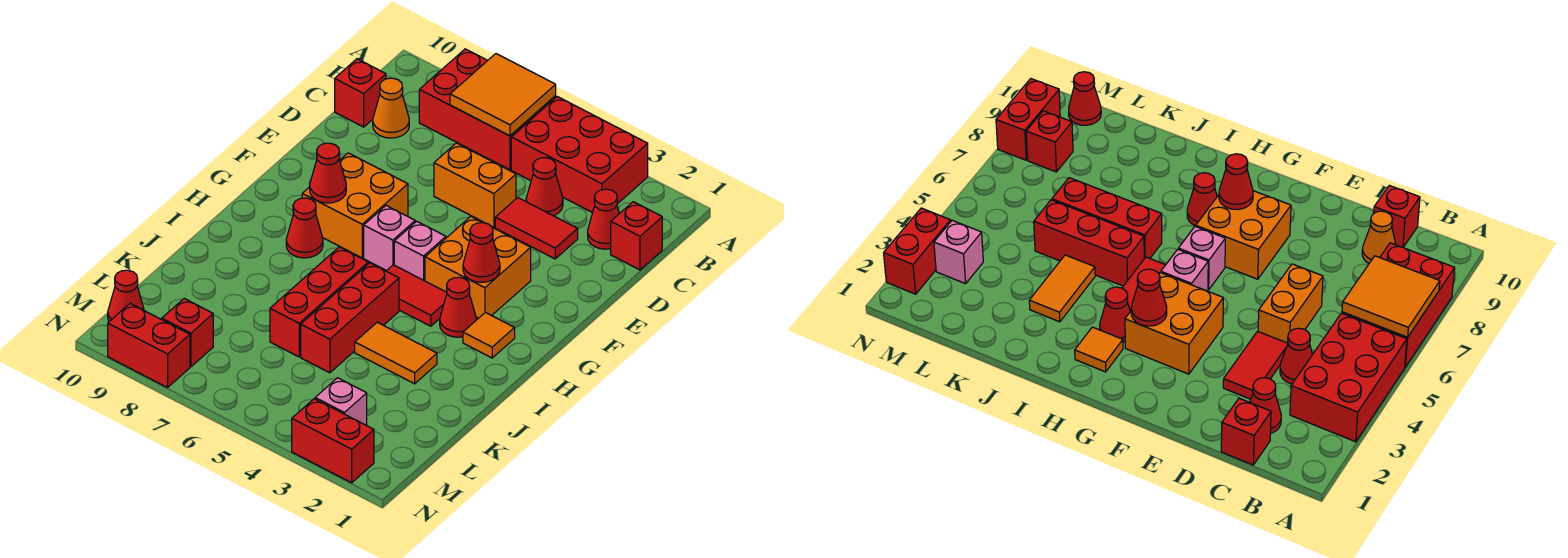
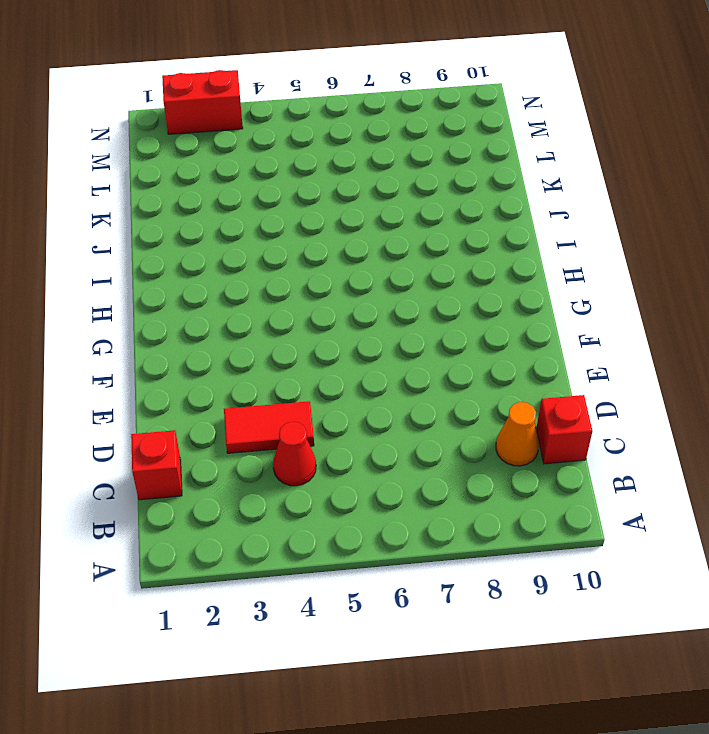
none -> red brick A3:B5 level 1
none -> red brick A6:B8 level 1
none -> red cone C2 level 1

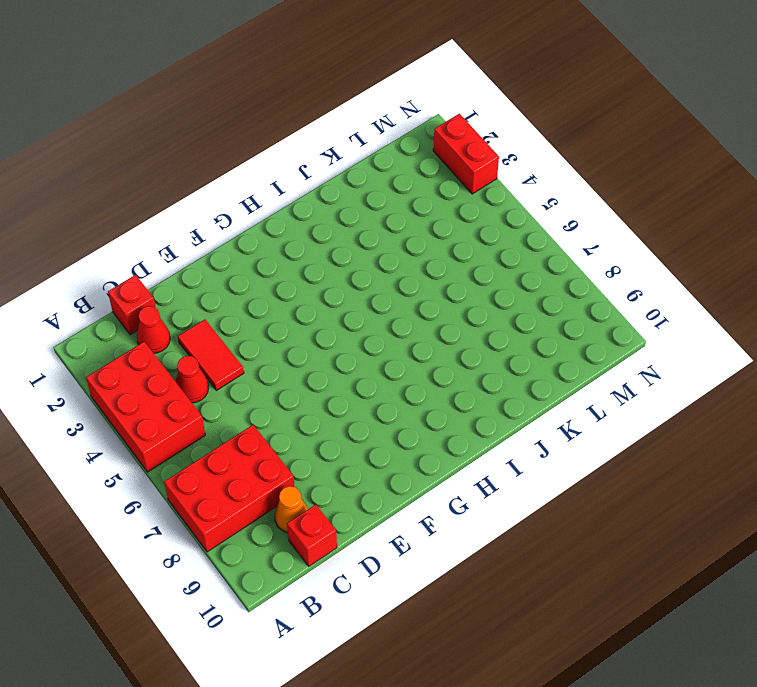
red brick A7:C8 level 1 -> red brick A6:B8 level 1
none -> orange brick D5:D6 level 1
none -> orange brick F3:G4 level 1
none -> orange brick F7:G8 level 1

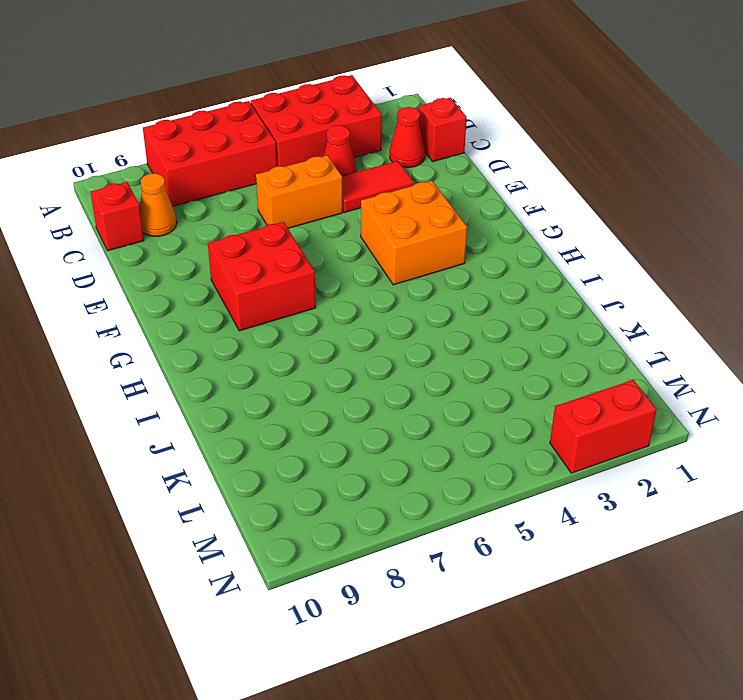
red brick F7:G8 level 1 -> orange brick F7:G8 level 1
none -> pink brick G5 level 1
none -> pink brick G6 level 1
none -> orange tile H2 level 1

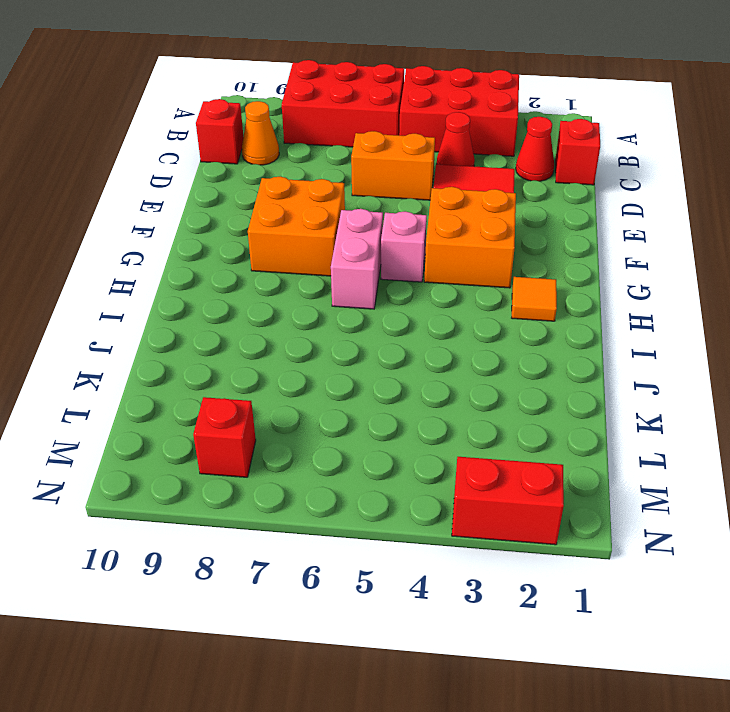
pink brick G6:H6 level 1 -> pink brick G6 level 1
none -> red cone H3 level 1
none -> red tile H4:H5 level 1
none -> red cone H8 level 1

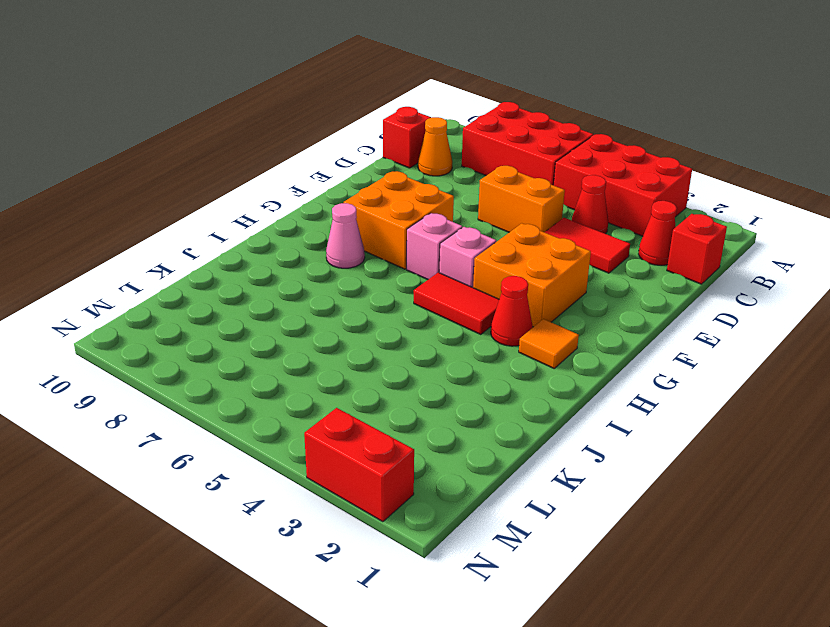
pink cone H8 level 1 -> red cone H8 level 1
none -> red brick I5:K5 level 1
none -> red brick I6:K6 level 1
none -> orange tile J3:J4 level 1

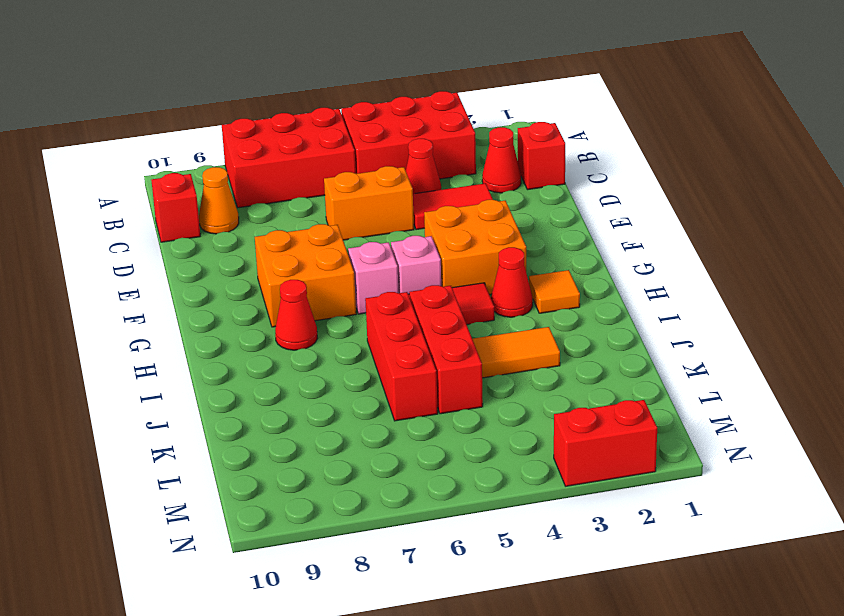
none -> pink brick M3 level 1
none -> red brick M8 level 1
none -> red cone M10 level 1

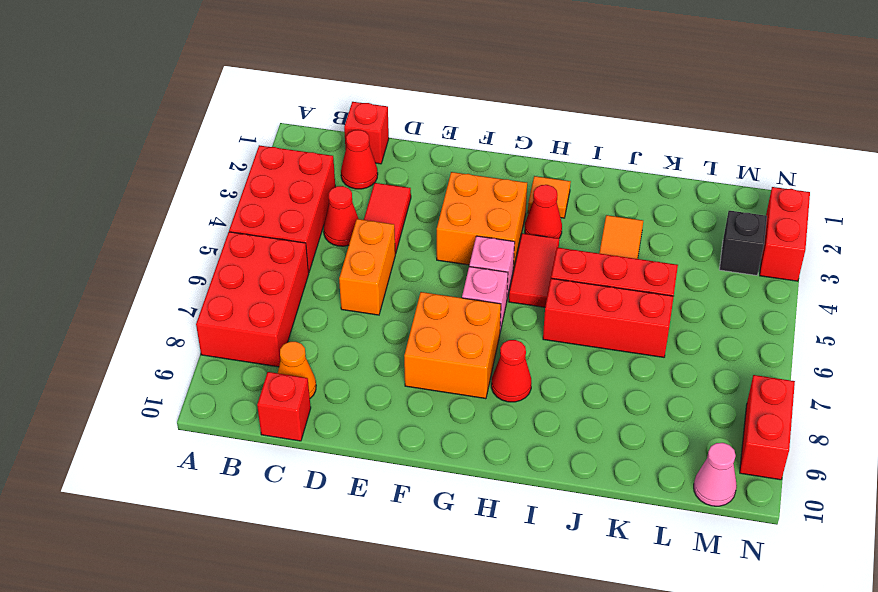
black brick M3 level 1 -> pink brick M3 level 1
pink cone M10 level 1 -> red cone M10 level 1
none -> red brick M8 level 1
none -> orange tile A6:B7 level 2
none -> red cone G3 level 2

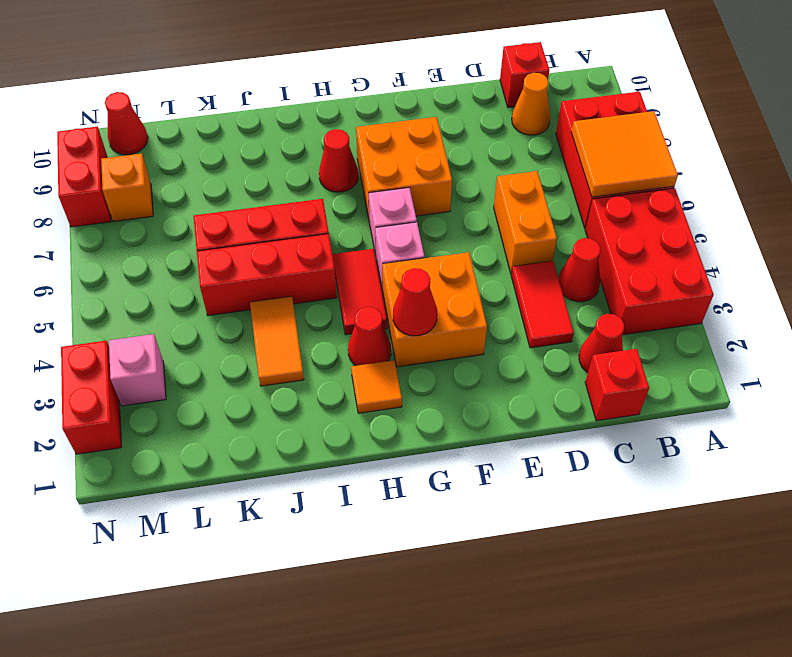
orange brick M8 level 1 -> red brick M8 level 1
none -> red cone G8 level 2

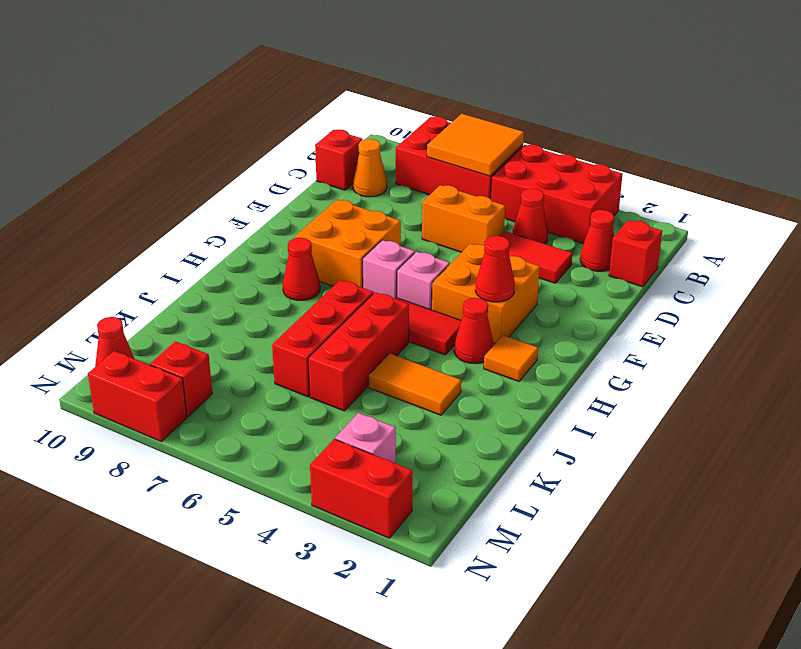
none -> red cone G8 level 2

